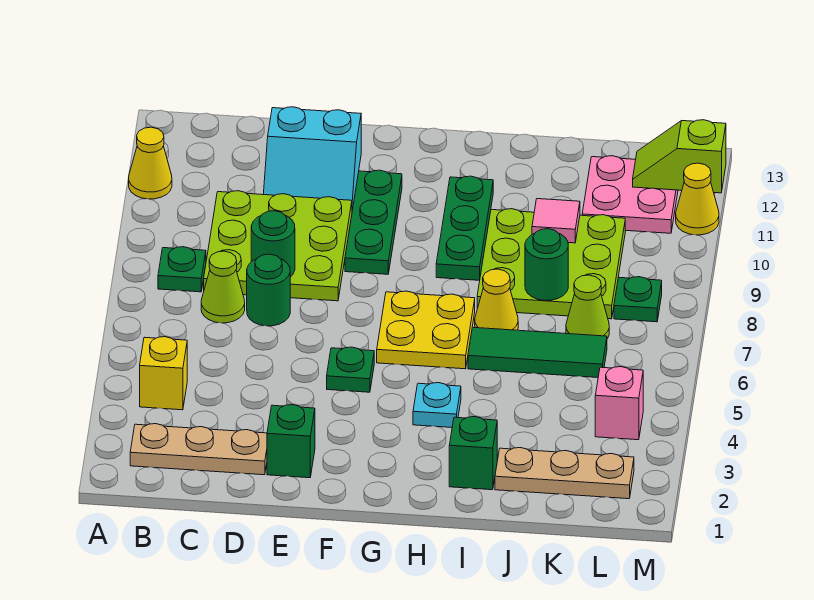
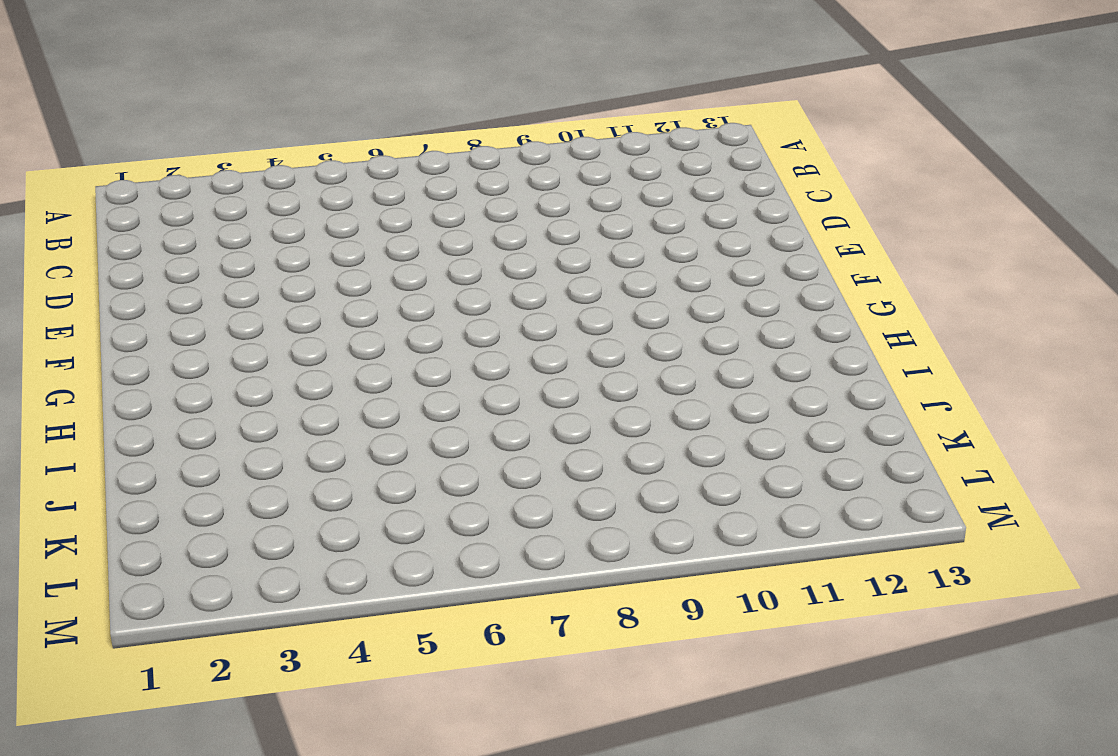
none -> yellow cone A11 level 1
none -> tan plate B2:D2 level 1
none -> yellow brick B4 level 1

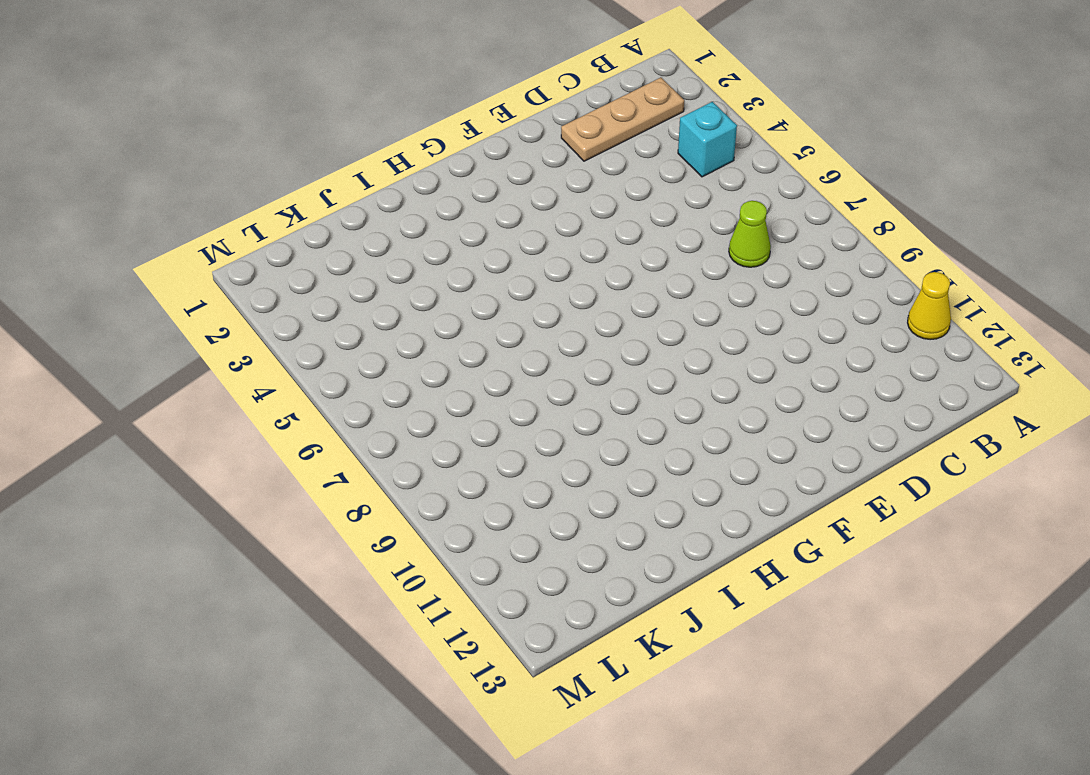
cyan brick B4 level 1 -> yellow brick B4 level 1
none -> green plate B8 level 1
none -> lime plate C8:E10 level 1
none -> green round brick D7 level 1

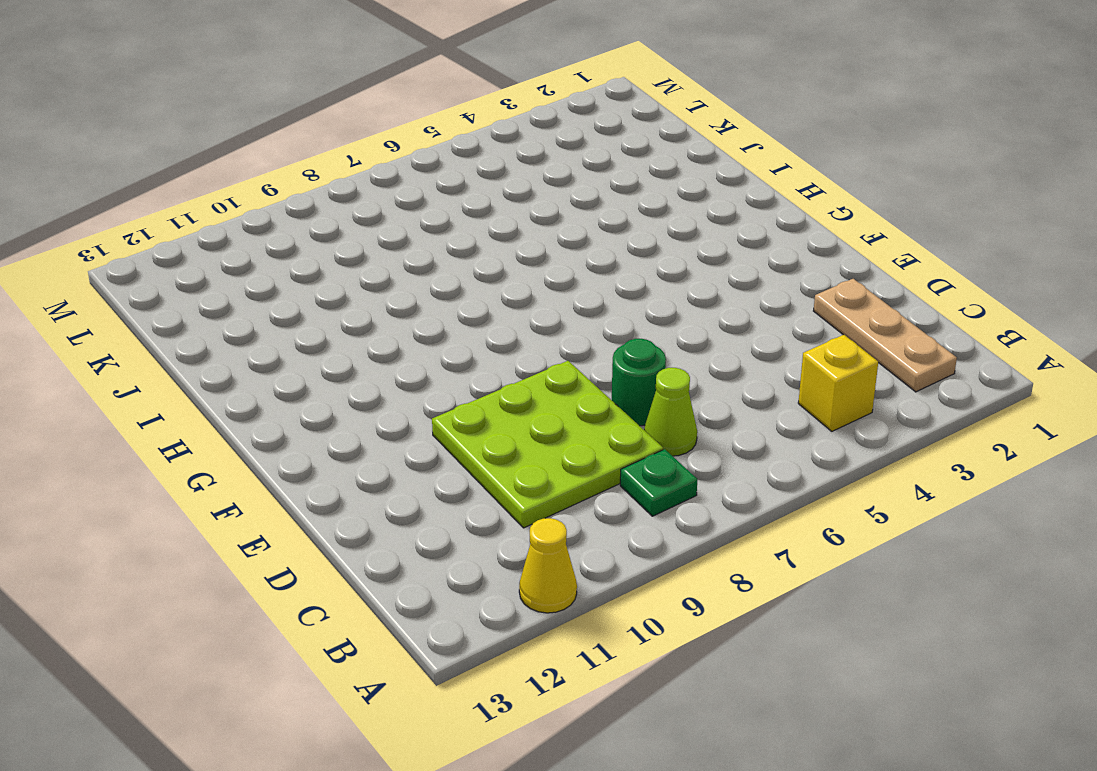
none -> cyan slope D11:E12 level 1 top 12
none -> green brick E2 level 1
none -> green plate F5 level 1

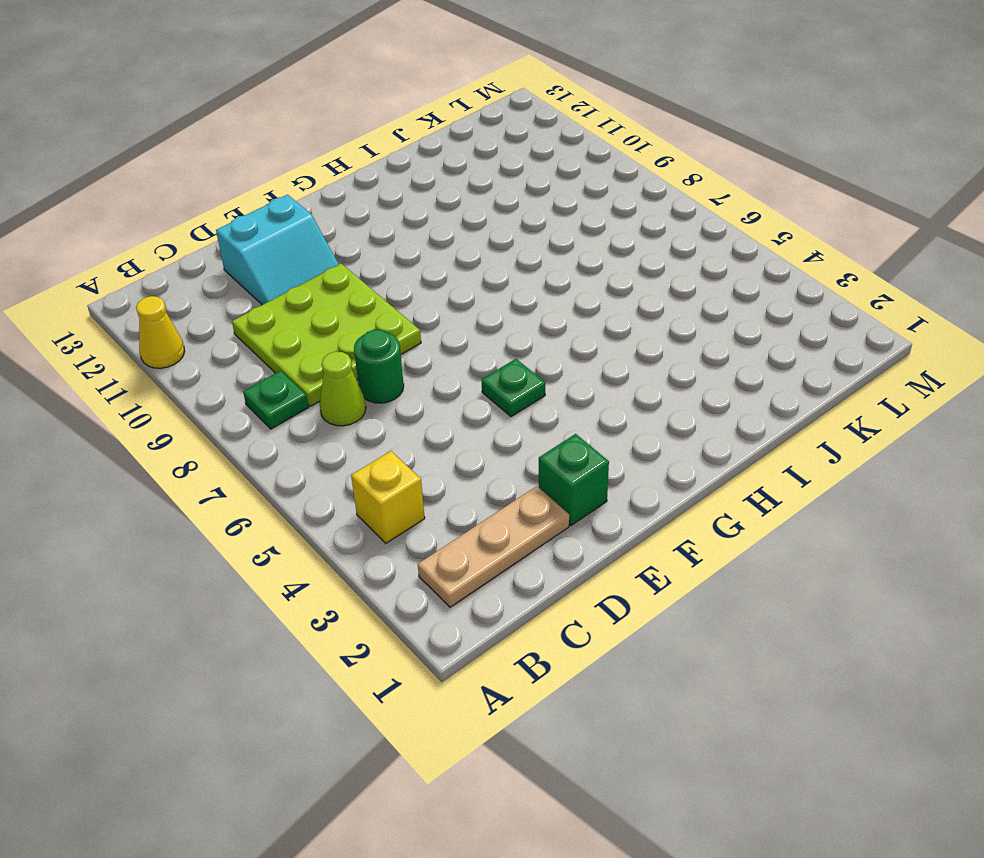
none -> green plate F9:F11 level 1
none -> yellow plate G6:H7 level 1
none -> cyan plate H4 level 1

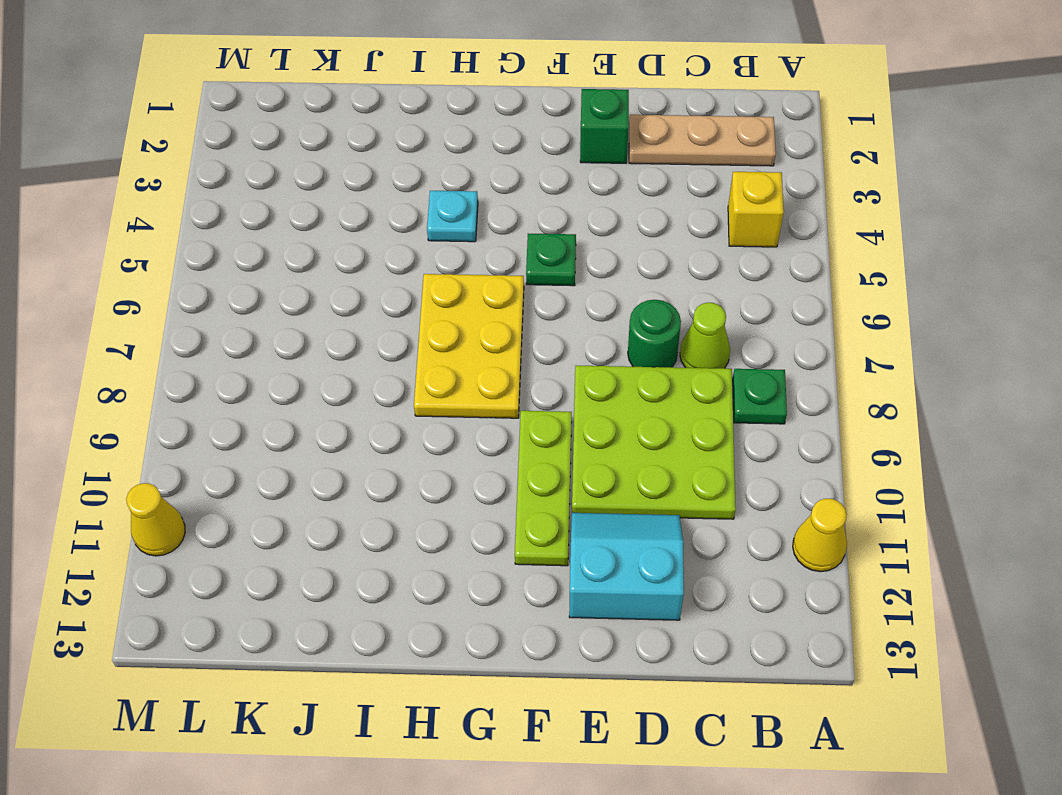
lime plate F9:F11 level 1 -> green plate F9:F11 level 1
yellow plate G6:H8 level 1 -> yellow plate G6:H7 level 1
none -> green plate H9:H11 level 1
none -> green brick I2 level 1
none -> green tile I6:K6 level 1

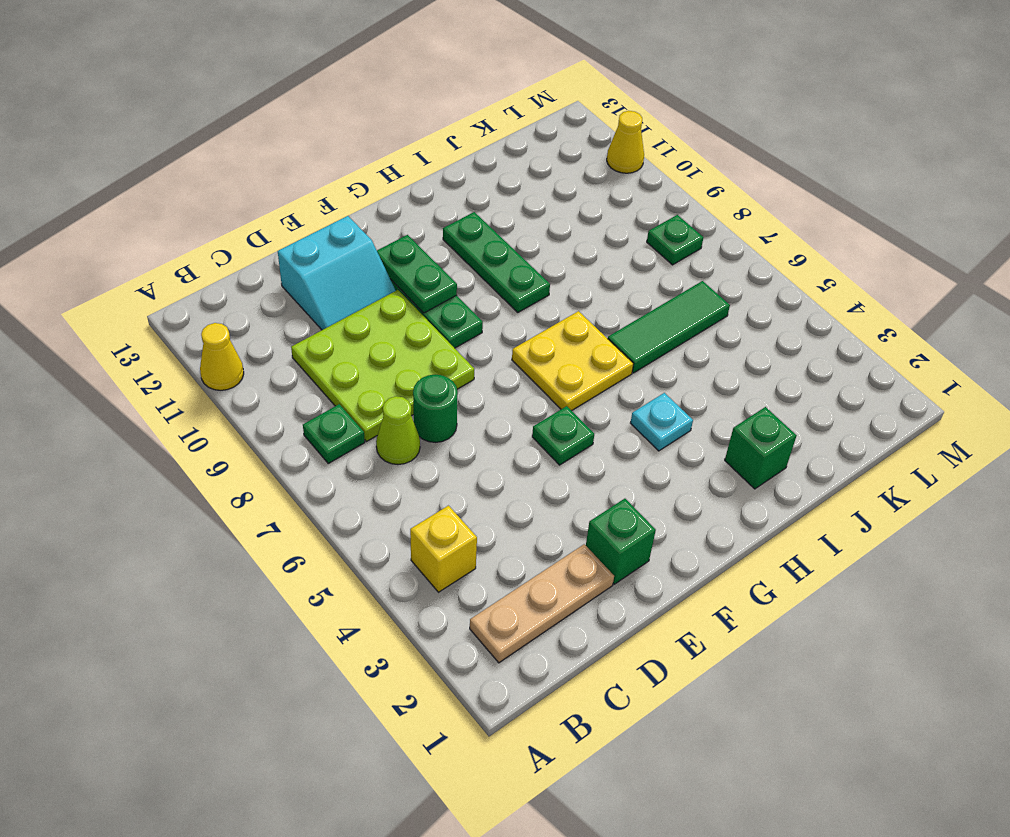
green plate F10:F11 level 2 -> none
none -> yellow cone I7 level 1
none -> lime plate I8:K10 level 1
none -> tan plate J2:L2 level 1

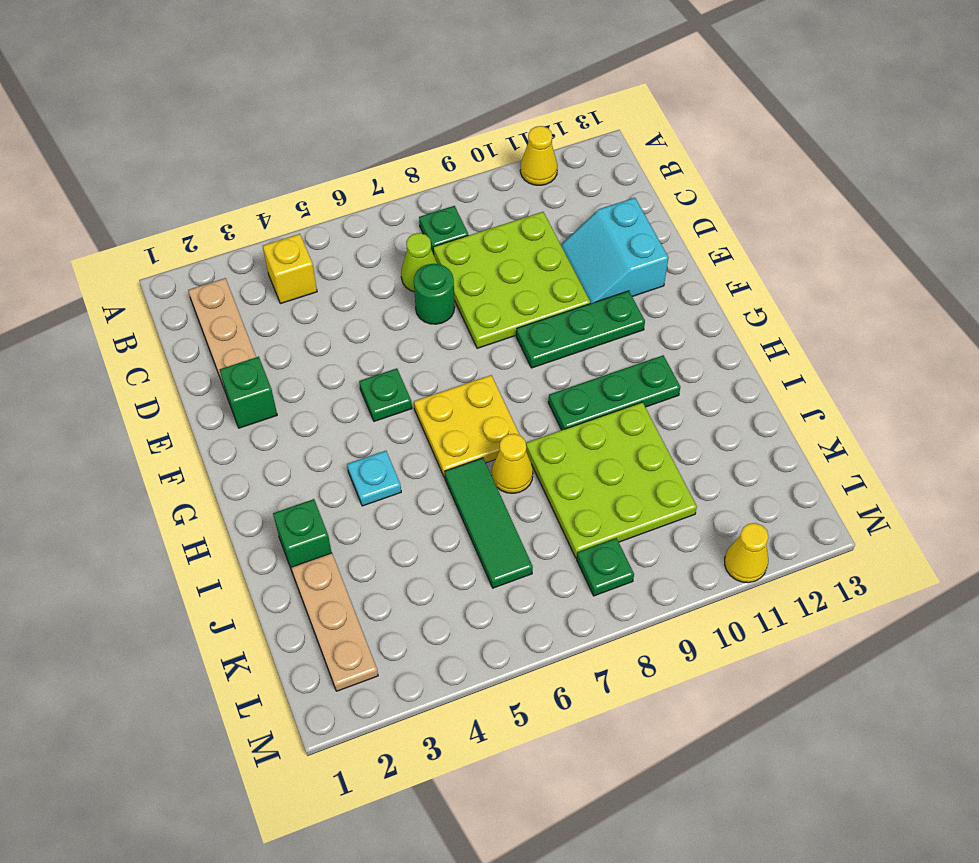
none -> lime cone K7 level 1
none -> pink plate K11:L12 level 1
none -> pink brick L4 level 1

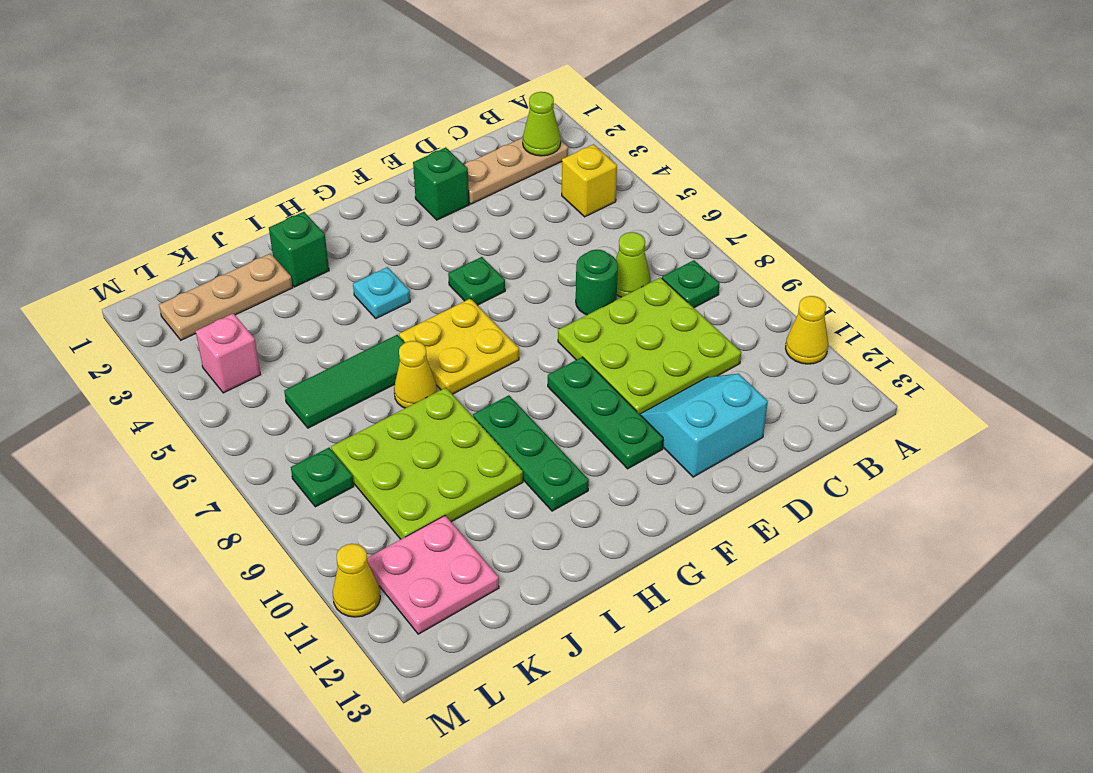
lime cone B2 level 2 -> lime cone K7 level 1
none -> green round brick D8 level 2
none -> green round brick J8 level 2
none -> pink tile J10 level 2

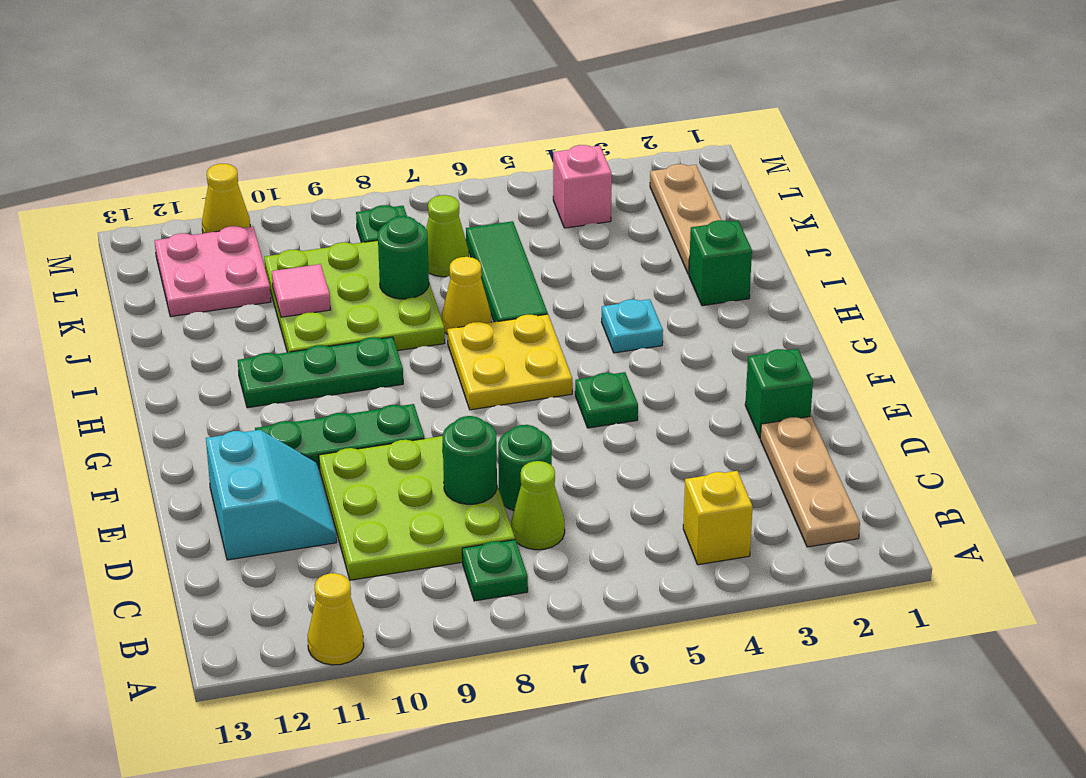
none -> lime slope L12:M12 level 2 top M

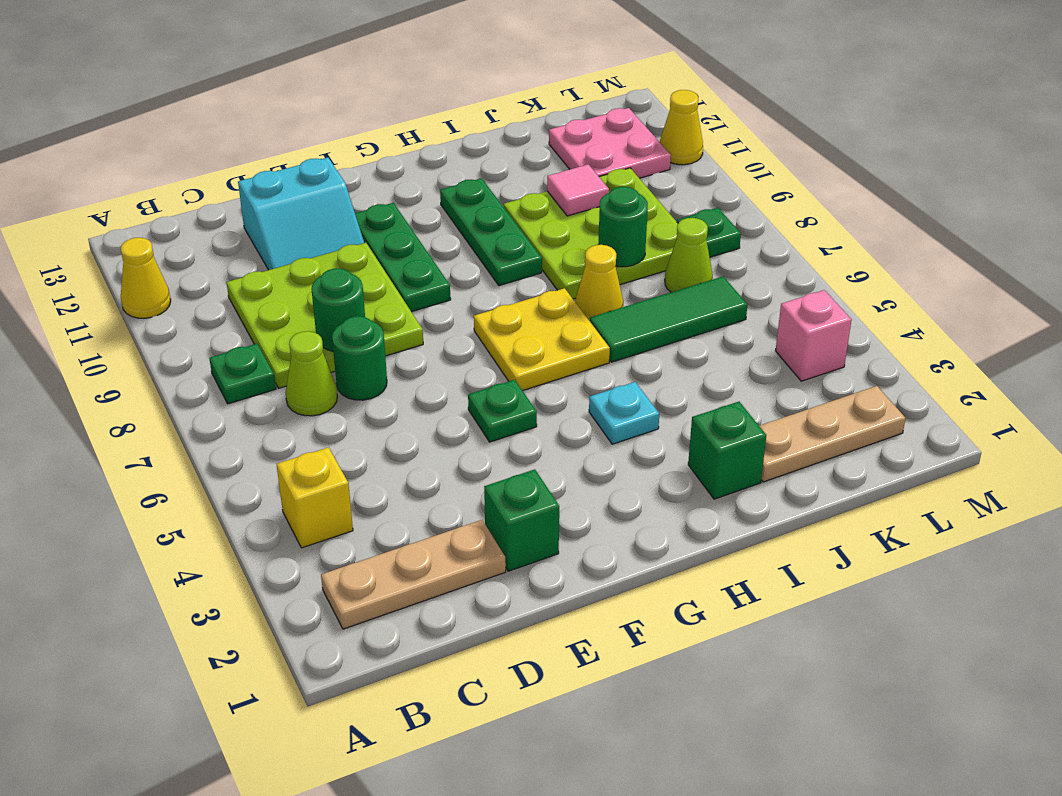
none -> lime slope L12:M12 level 2 top M

